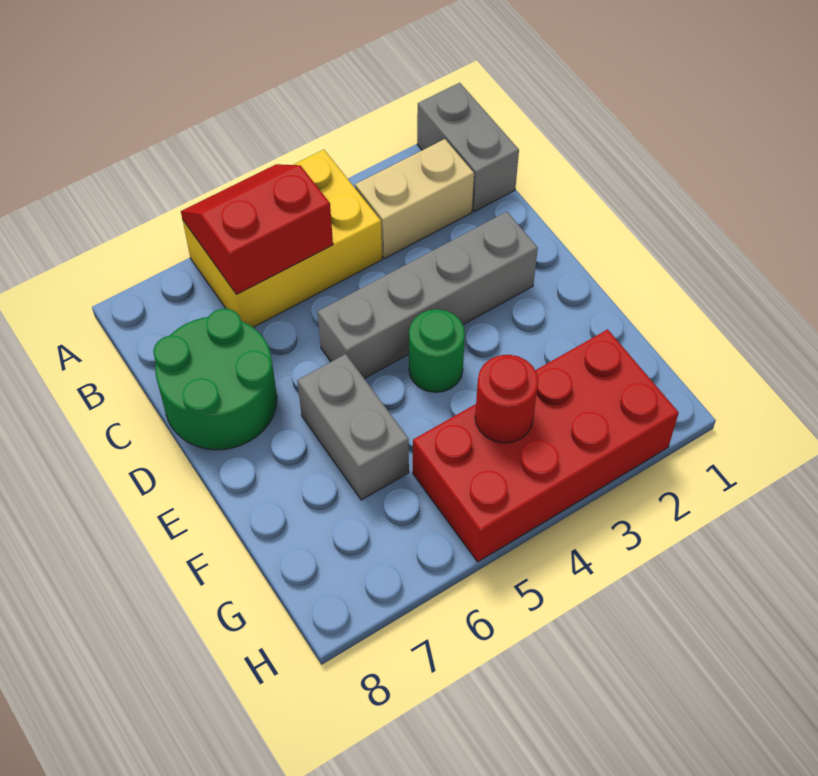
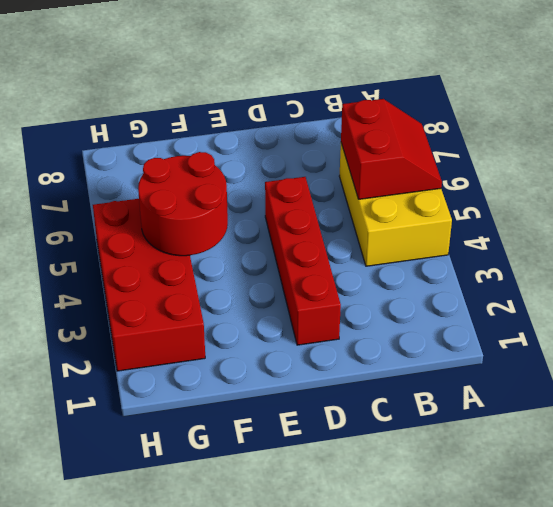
red brick D2:D5 level 1 -> grey brick D2:D5 level 1
red round brick F4:G5 level 2 -> red round brick G4 level 2
none -> grey brick A1:B1 level 1
none -> tan brick B2:B3 level 1

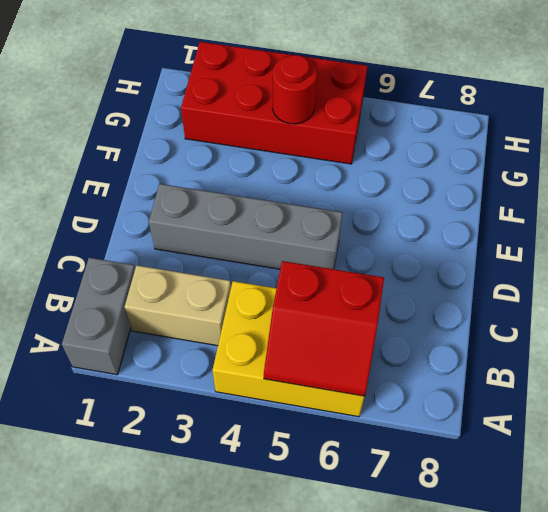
none -> green round brick C7:D8 level 1
none -> green round brick E4 level 1

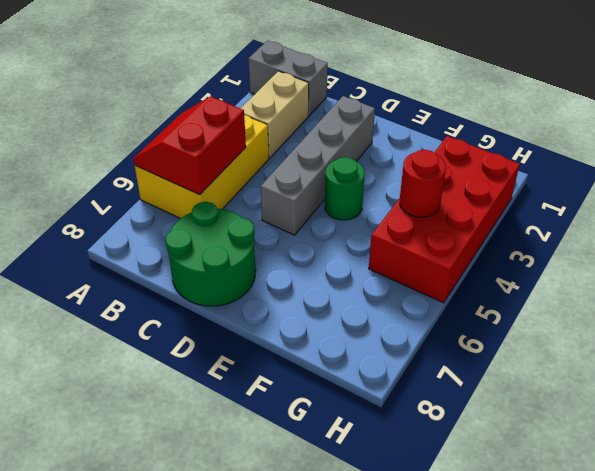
none -> grey brick E6:F6 level 1

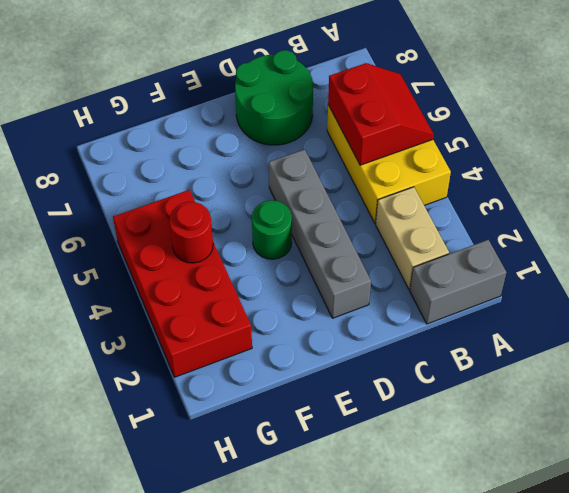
none -> grey brick E6:F6 level 1

